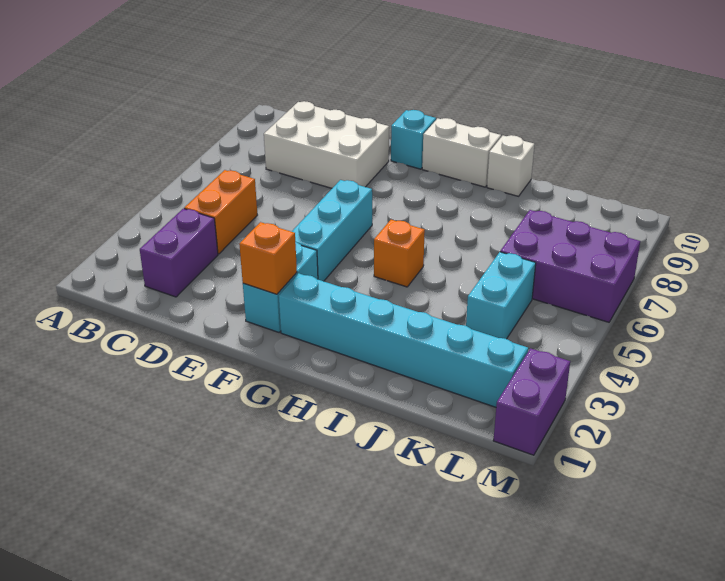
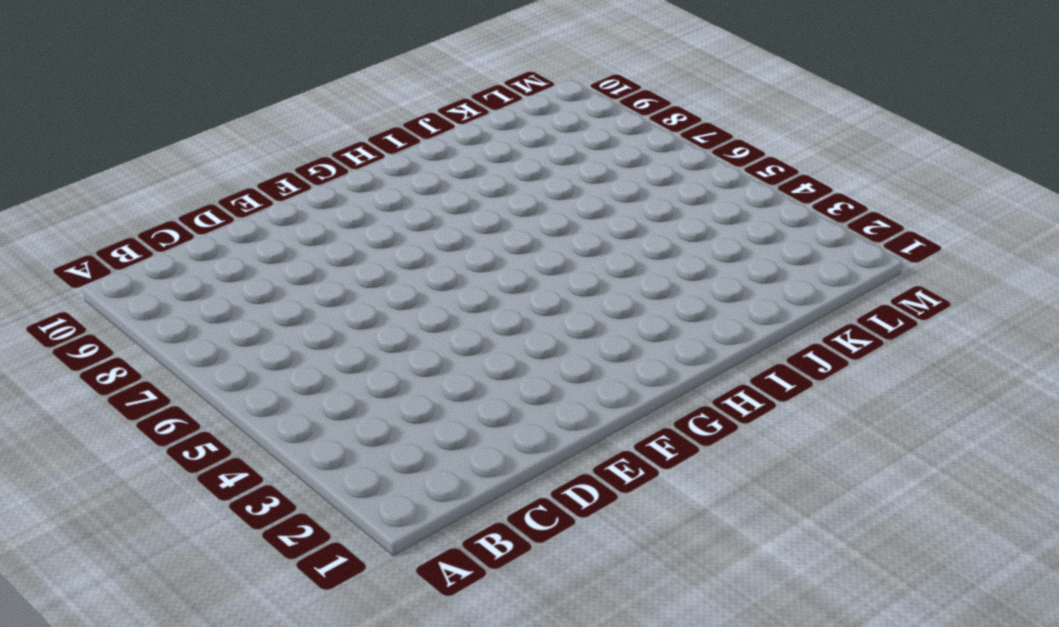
none -> purple brick C2:C3 level 1
none -> orange brick C4:C5 level 1
none -> white brick C8:E9 level 1

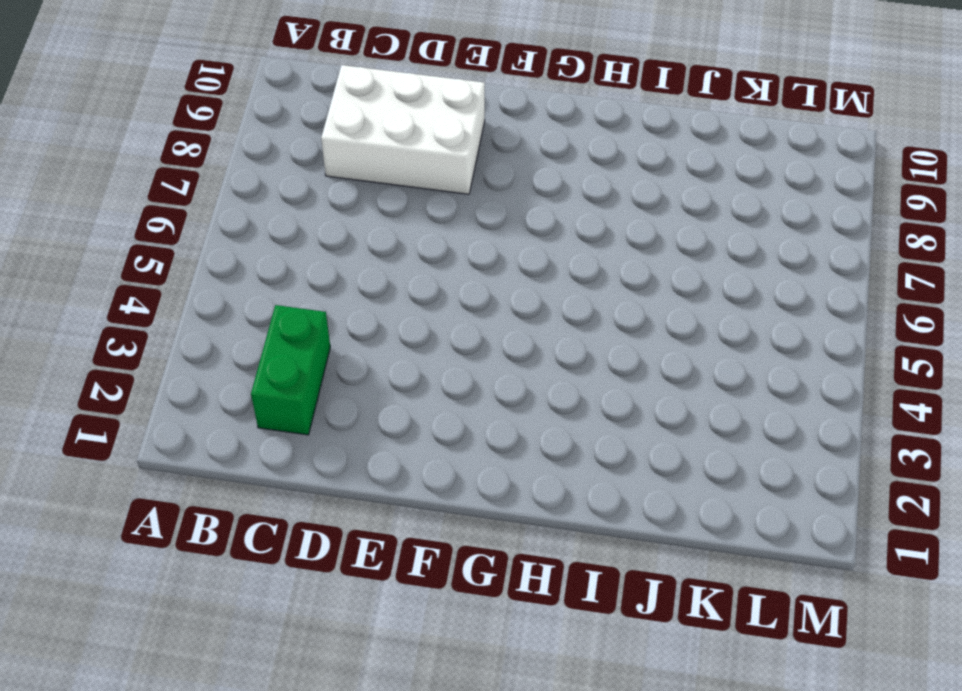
green brick C2:C3 level 1 -> purple brick C2:C3 level 1
none -> orange brick C4:C5 level 1
none -> cyan brick F2:F3 level 1
none -> cyan brick F4:F6 level 1

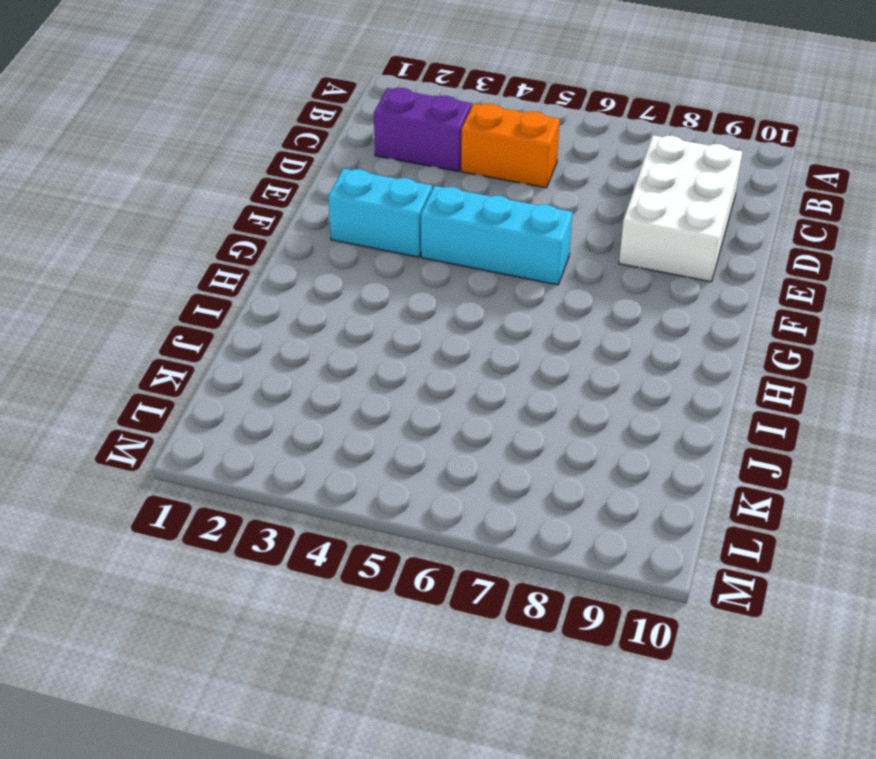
none -> cyan brick F10 level 1
none -> cyan brick G2:L2 level 1
none -> white brick G10:H10 level 1

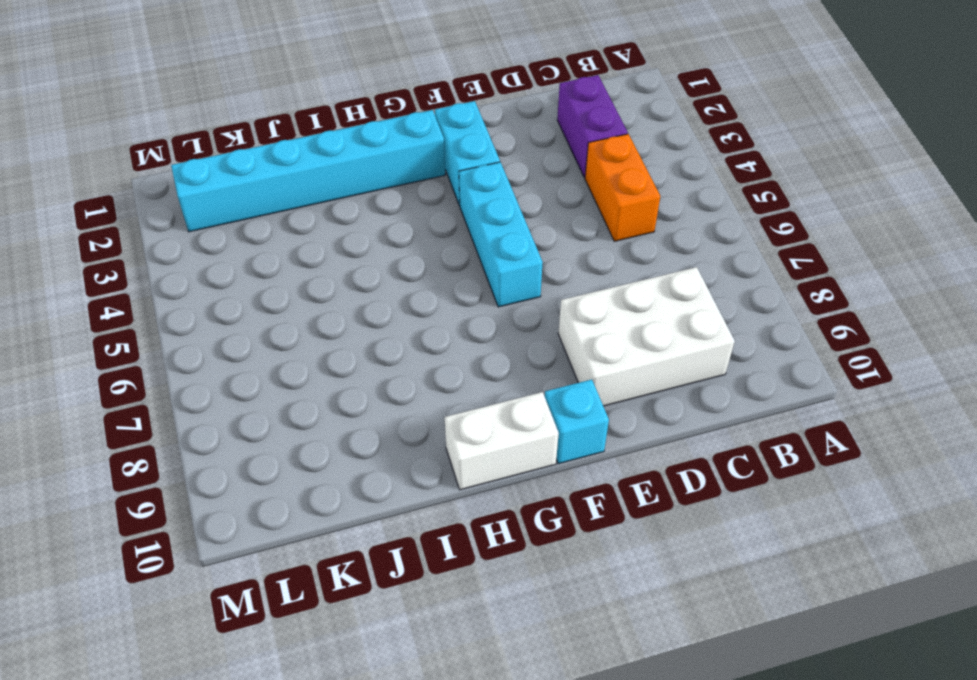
none -> orange brick H5 level 1
none -> white brick I10 level 1
none -> cyan brick K4:K5 level 1

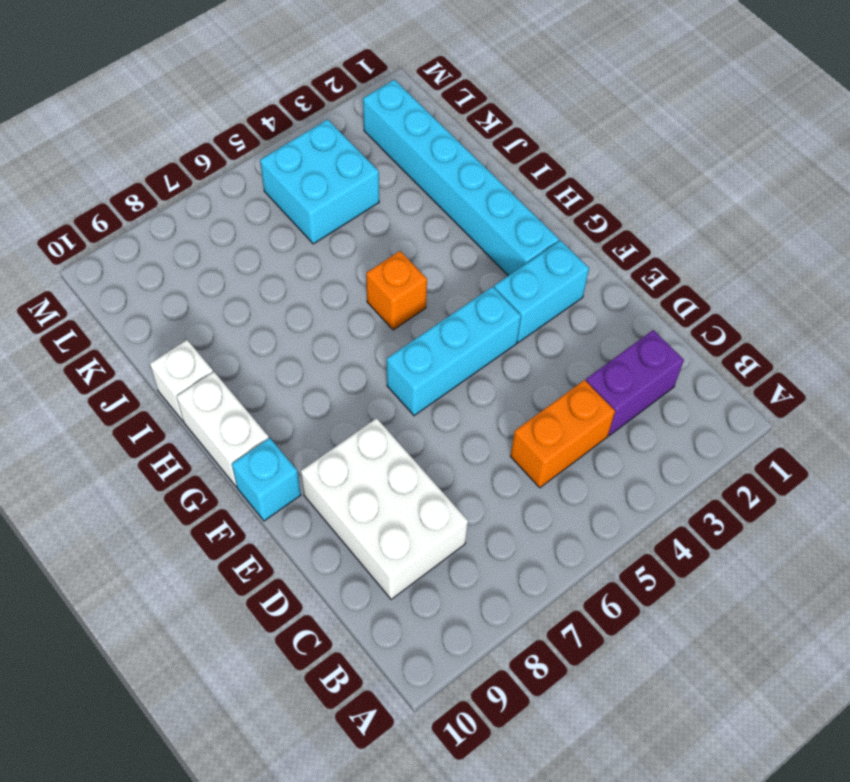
cyan brick K4:L5 level 1 -> cyan brick K4:K5 level 1
none -> purple brick K6:M7 level 1
none -> purple brick M1:M2 level 1
none -> orange brick F2 level 2

